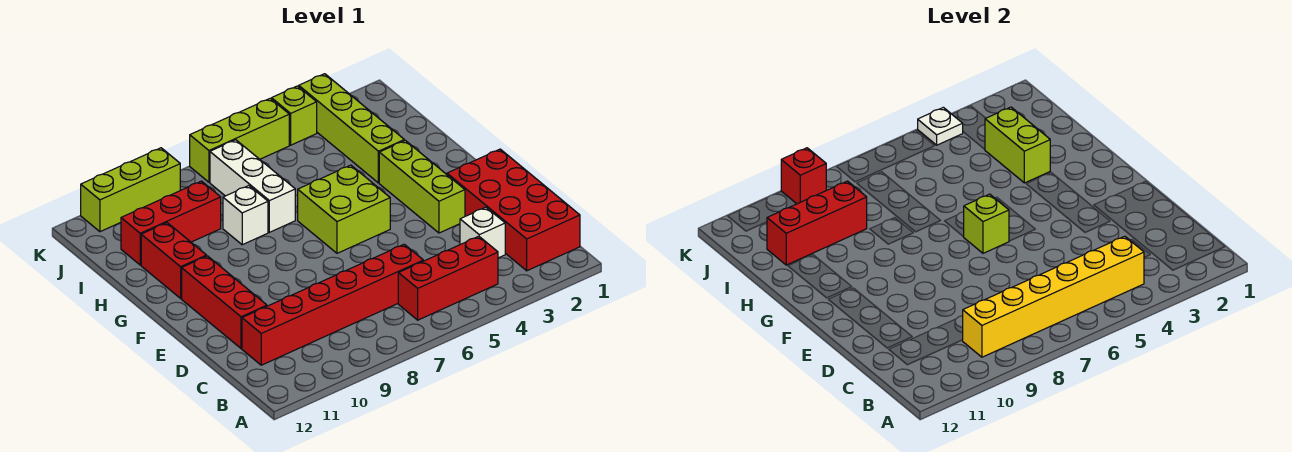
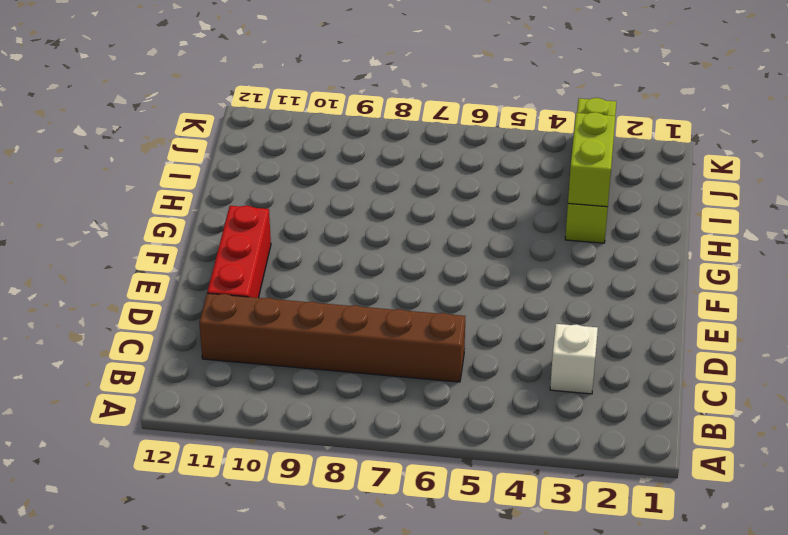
brown brick C6:C11 level 1 -> red brick C6:C11 level 1
none -> red brick B1:E2 level 1
none -> red brick B4:B6 level 1
none -> lime brick E3:G3 level 1

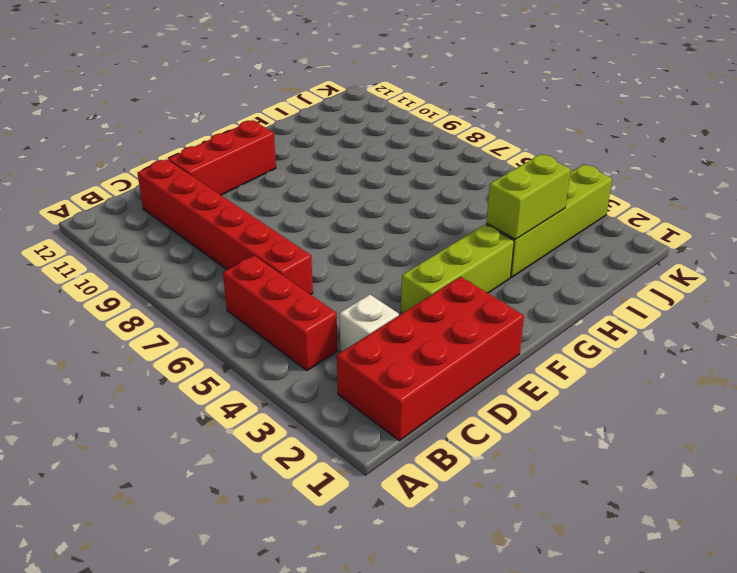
none -> lime brick F5:G6 level 1
none -> red brick G11:H11 level 1
none -> white brick H7:J7 level 1

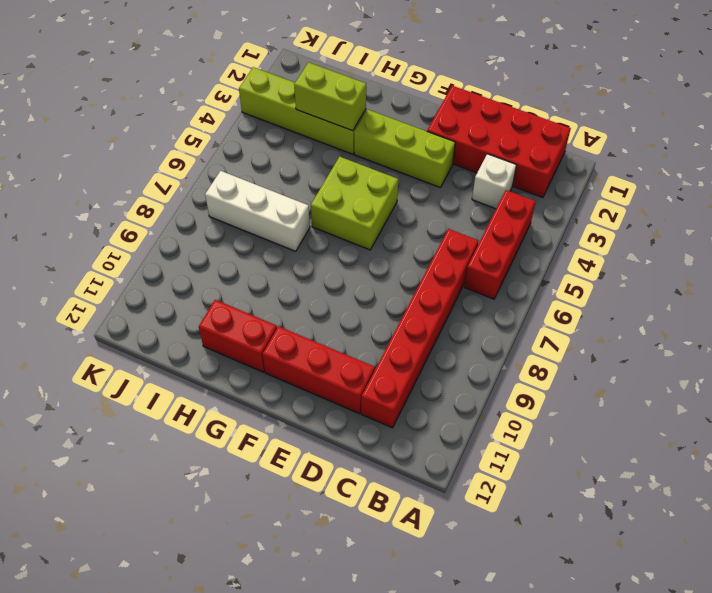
none -> white brick H8 level 1
none -> red brick I9:I11 level 1
none -> lime brick K4 level 1

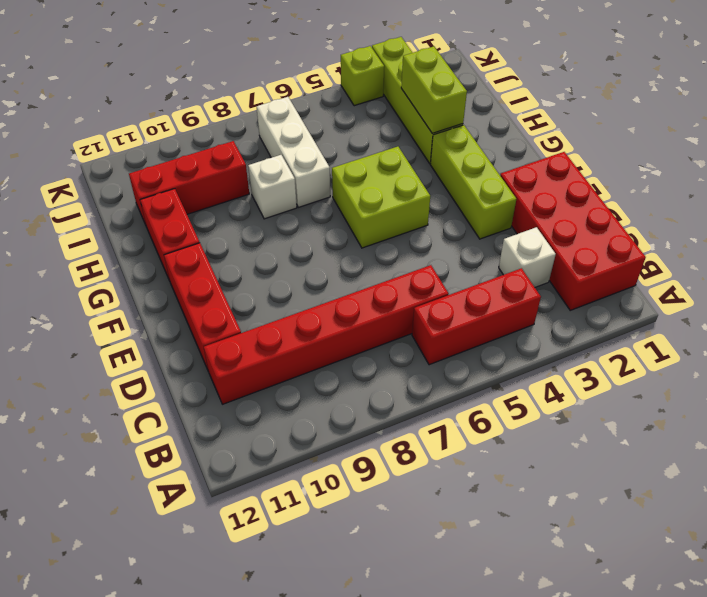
none -> lime brick K5:K7 level 1
none -> lime brick K9:K11 level 1
none -> yellow brick B4:B9 level 2

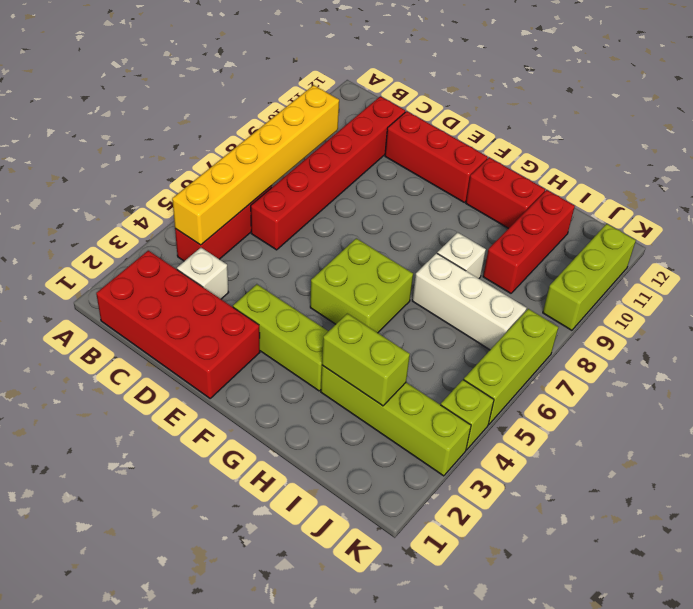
none -> lime brick F6 level 2
none -> red brick I9:I11 level 2
none -> white plate K4 level 2

